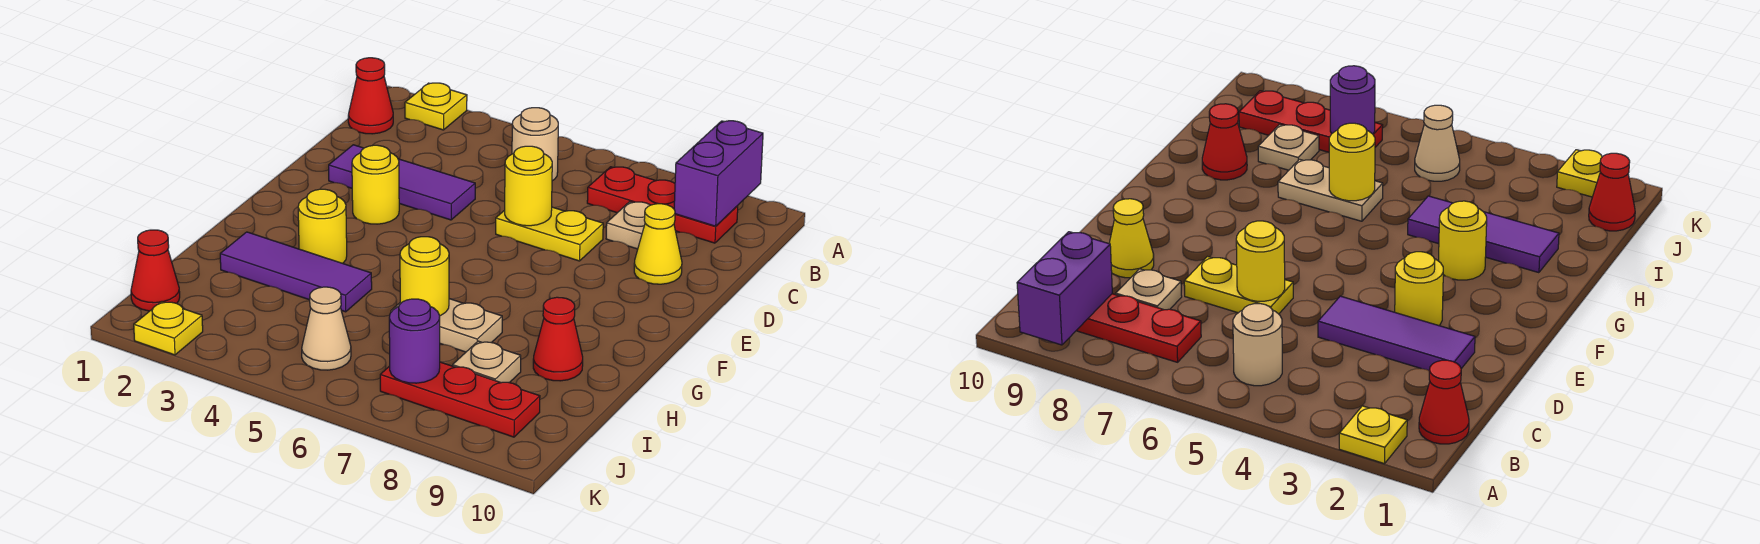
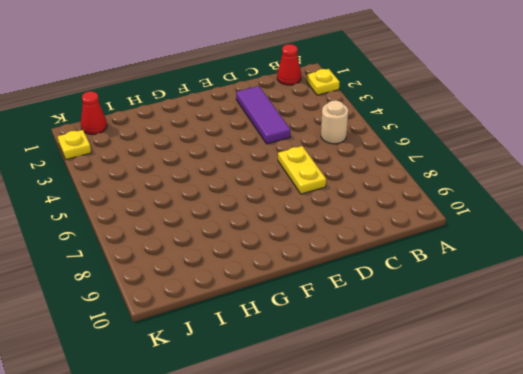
none -> red plate B7:B9 level 1
none -> tan plate C8 level 1
none -> yellow cone D9 level 1

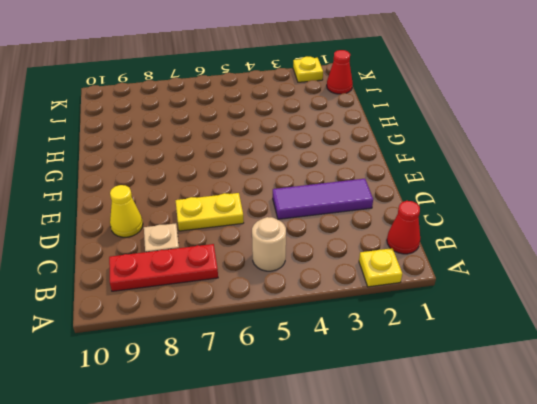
none -> yellow round brick E3 level 1
none -> yellow round brick G3 level 1
none -> purple tile H2:H4 level 1

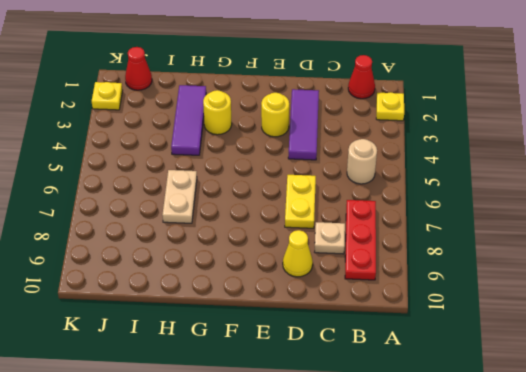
none -> red cone H9 level 1
none -> tan plate I8 level 1
none -> tan cone J5 level 1

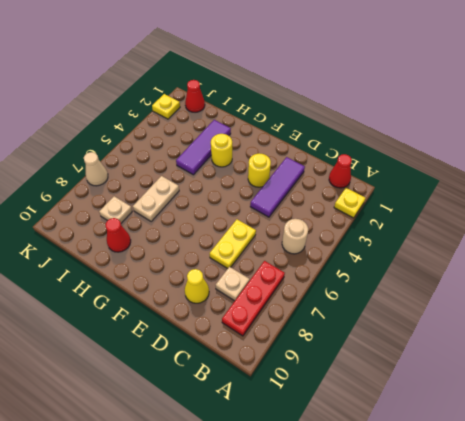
tan cone K7 level 1 -> tan cone J5 level 1
none -> red plate J7:J9 level 1
none -> purple brick A9:B9 level 2
none -> yellow round brick D6 level 2

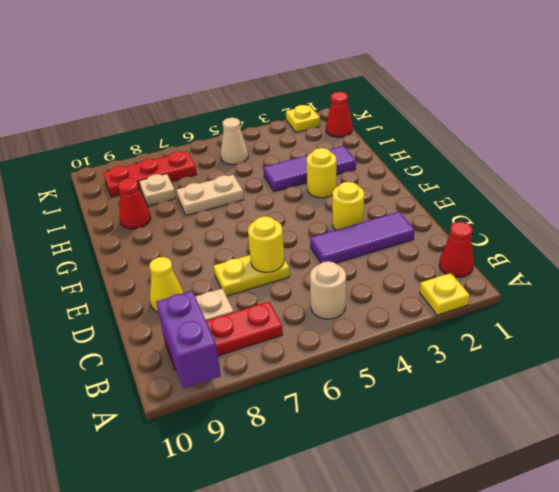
none -> yellow round brick H6 level 2
none -> purple round brick J7 level 2

